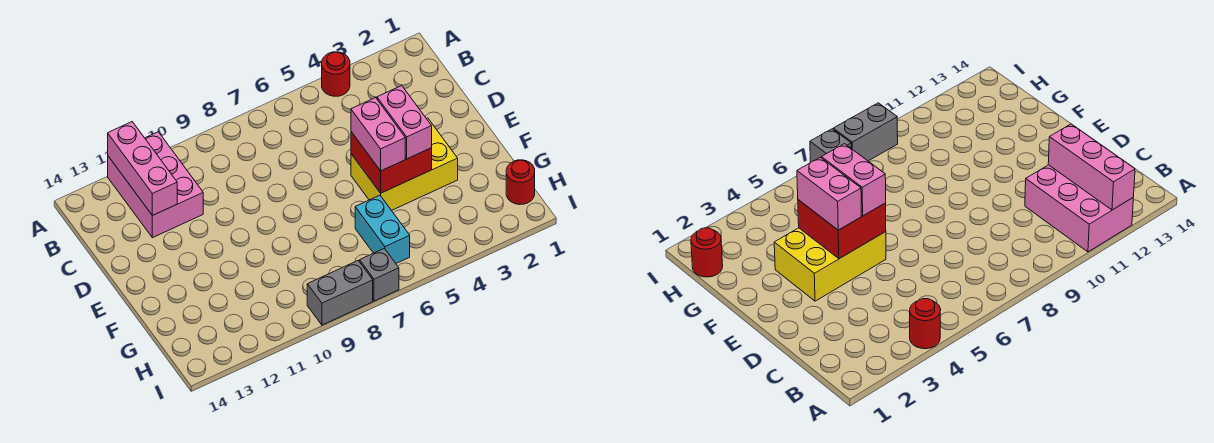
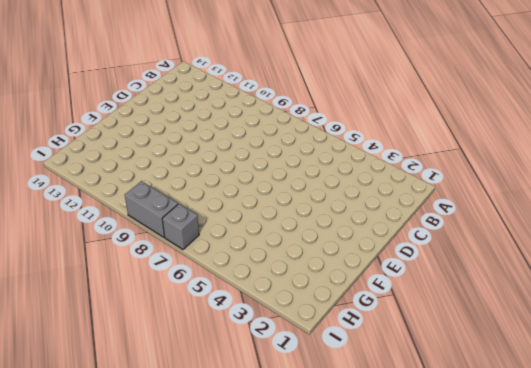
none -> red round brick A4 level 1
none -> pink brick A11:C12 level 1

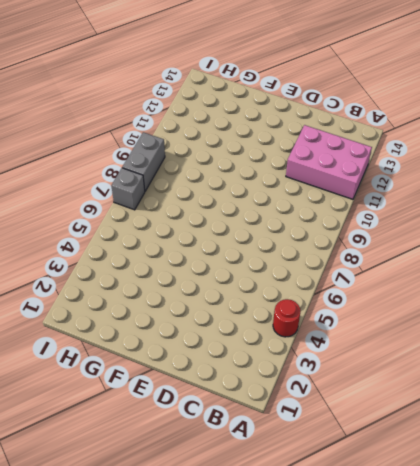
none -> yellow brick E3:F5 level 1
none -> cyan brick G6:H6 level 1

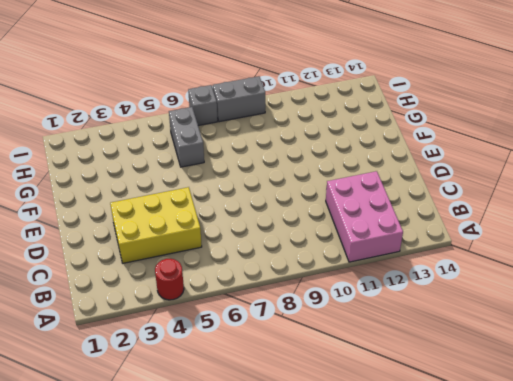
yellow brick C3:D5 level 1 -> yellow brick E3:F5 level 1
grey brick G6:H6 level 1 -> cyan brick G6:H6 level 1
none -> red round brick H1 level 1
none -> pink brick A12:C12 level 2

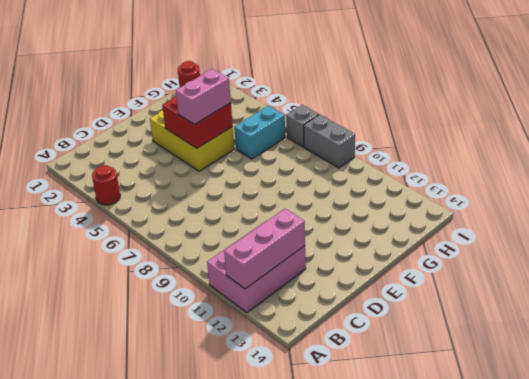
none -> pink brick E4:F4 level 3

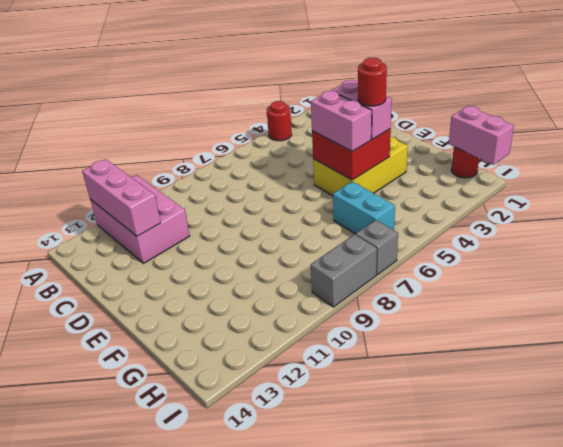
red round brick F4 level 4 -> none
pink brick H1:I1 level 2 -> none

